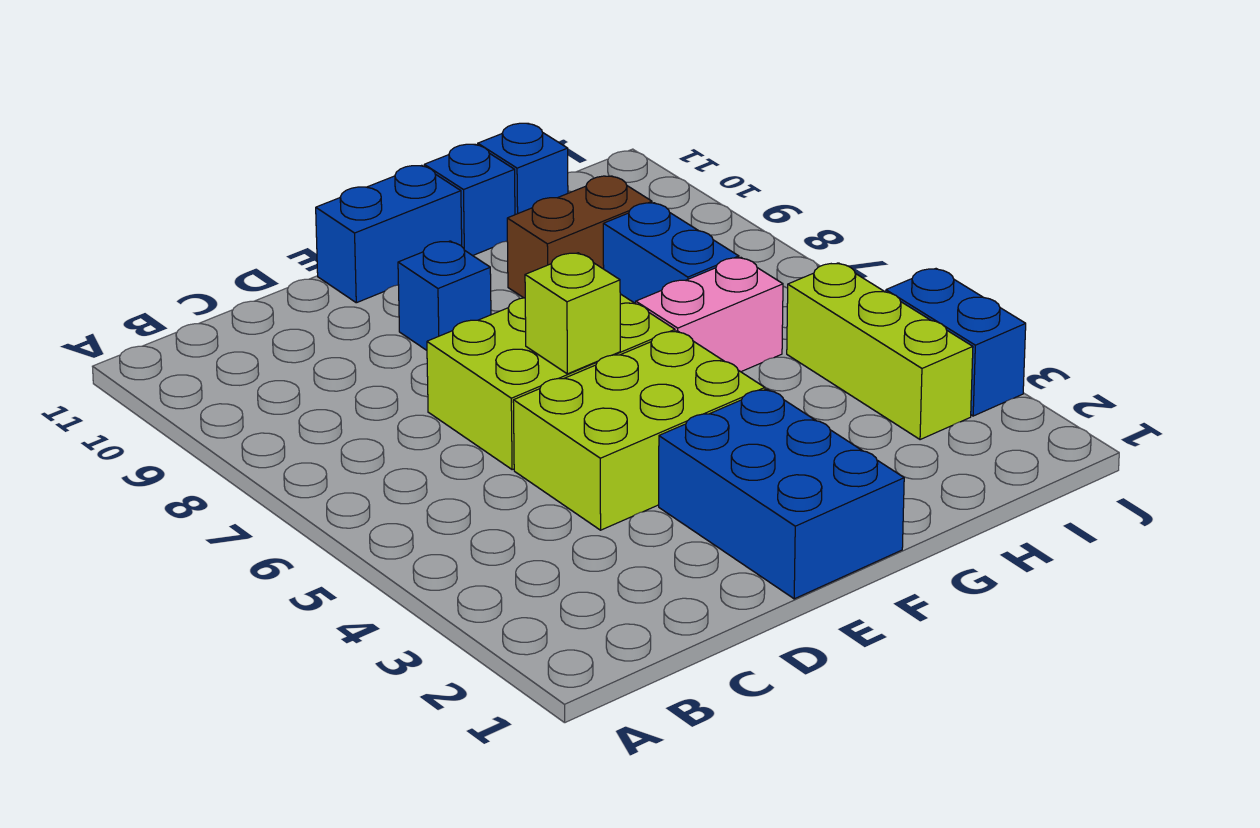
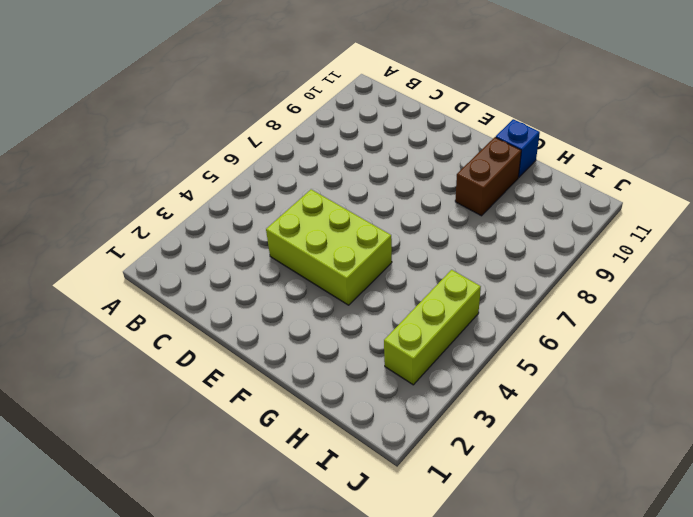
brown brick G9:G10 level 1 -> brown brick G9:H9 level 1
none -> lime brick D6:F7 level 1
none -> blue brick E1:F3 level 1
none -> blue brick E9 level 1

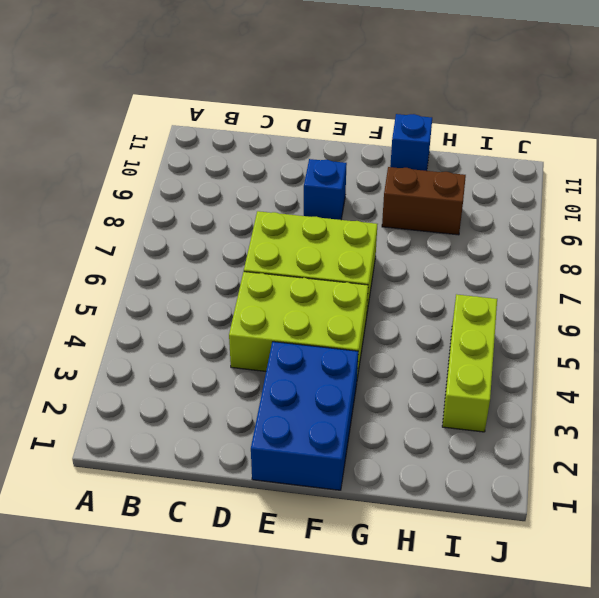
none -> blue brick E11:F11 level 1
none -> pink brick G6:H6 level 1
none -> blue brick H7:H8 level 1

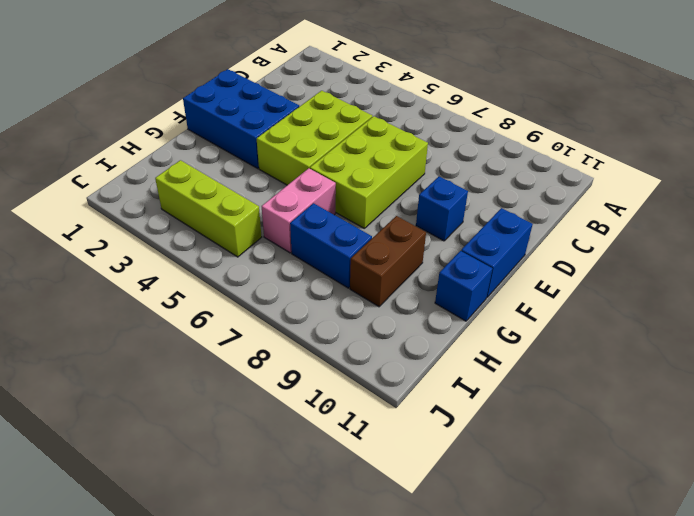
none -> blue brick H11 level 1
none -> blue brick J3:J4 level 1
none -> lime brick E6 level 2

